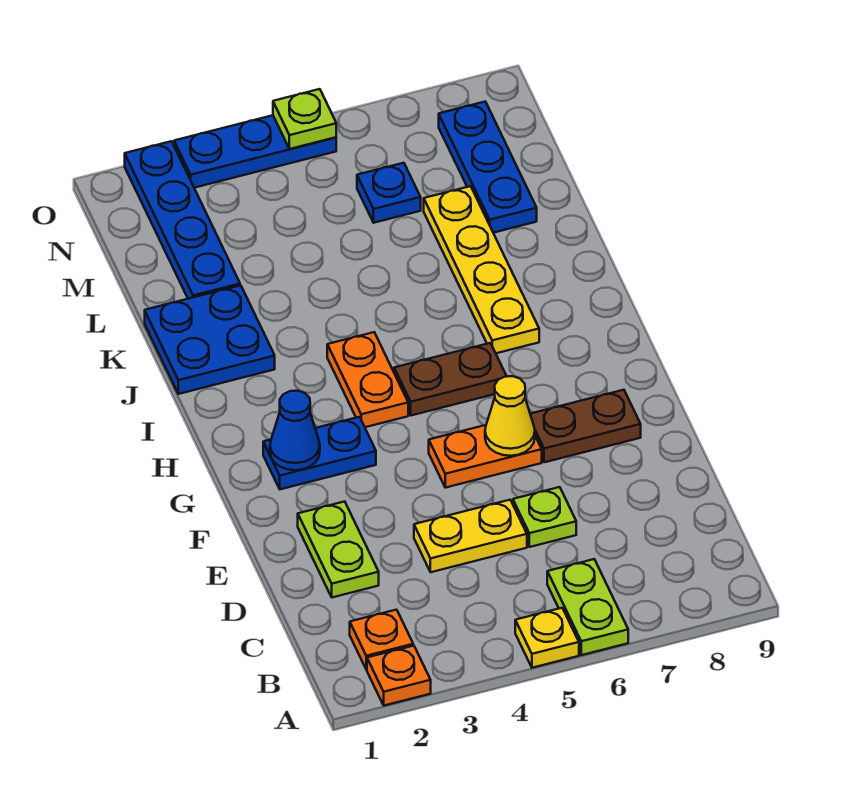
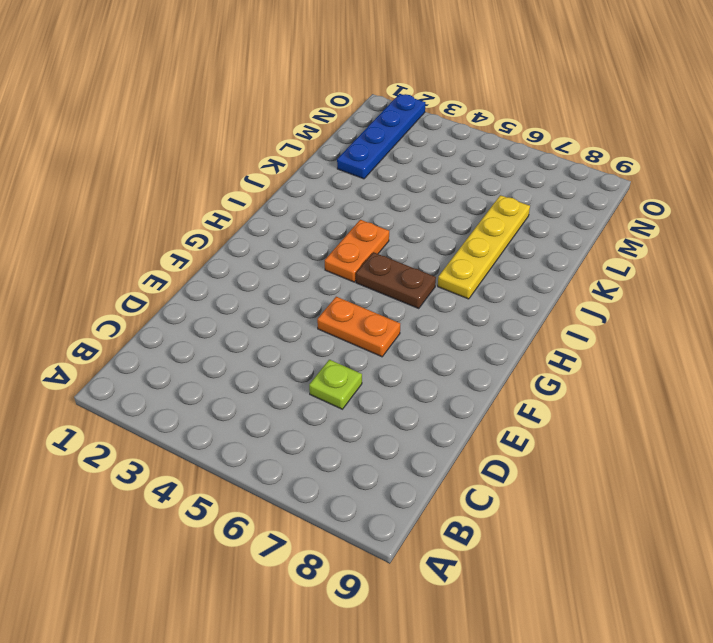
none -> orange plate A2 level 1
none -> yellow plate A5 level 1
none -> lime plate A6:B6 level 1

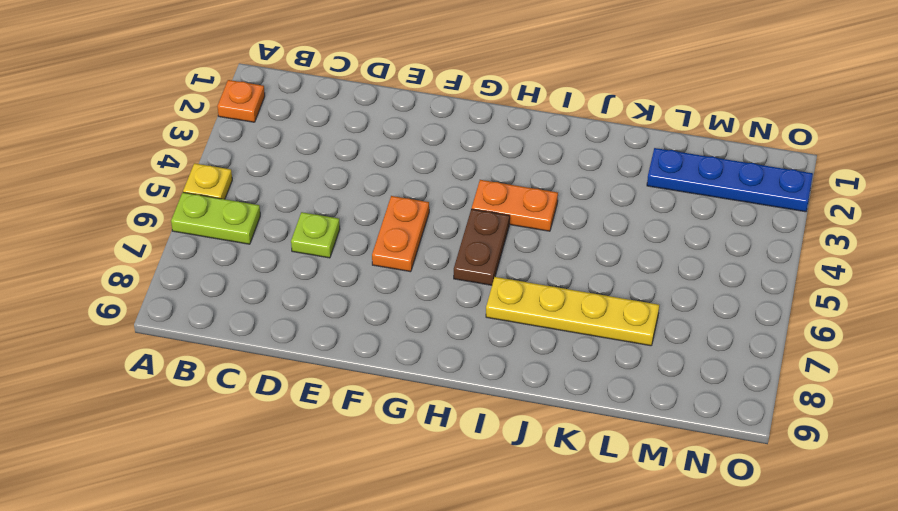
none -> orange plate B2 level 1
none -> lime plate D2:E2 level 1
none -> yellow plate D4:D5 level 1

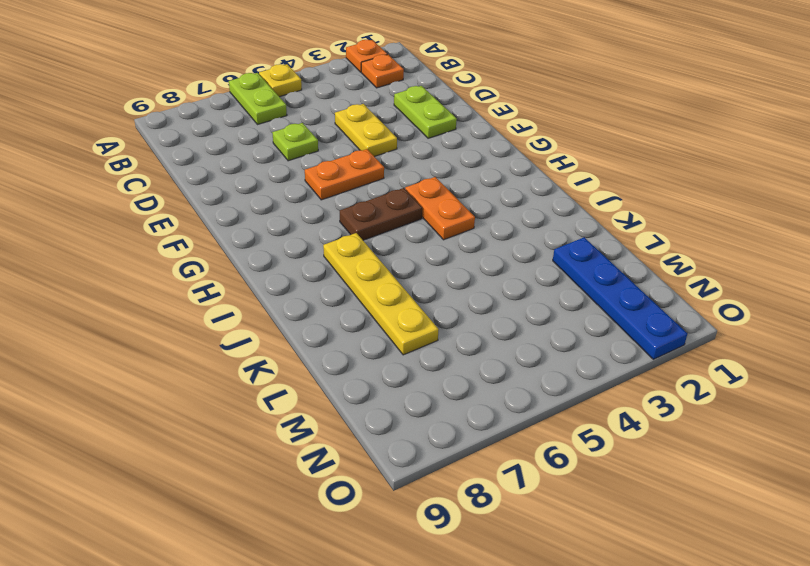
yellow plate D4:E4 level 1 -> yellow plate D4:D5 level 1
none -> brown plate F7:F8 level 1
none -> blue plate G2:G3 level 1
none -> blue plate J1:K2 level 1

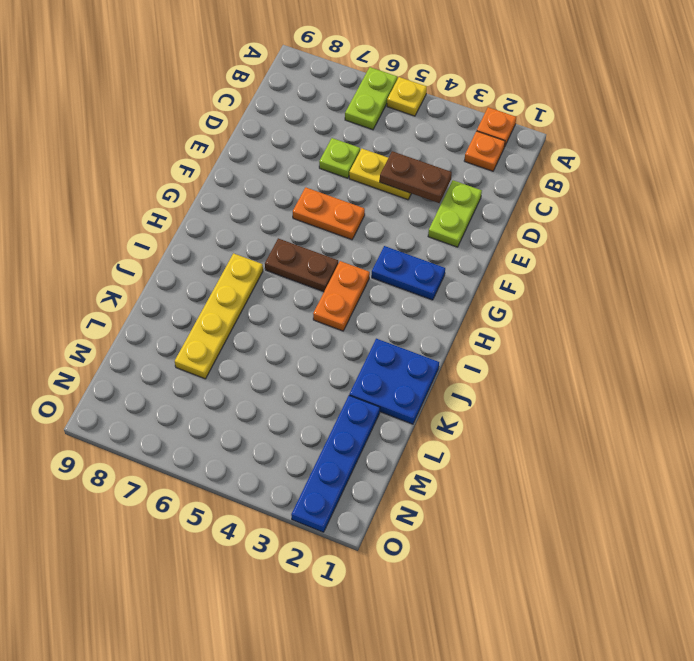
brown plate D3:D4 level 2 -> brown plate F7:F8 level 1
none -> blue plate L8:N8 level 1
none -> blue plate M6 level 1
none -> blue plate O3:O5 level 1

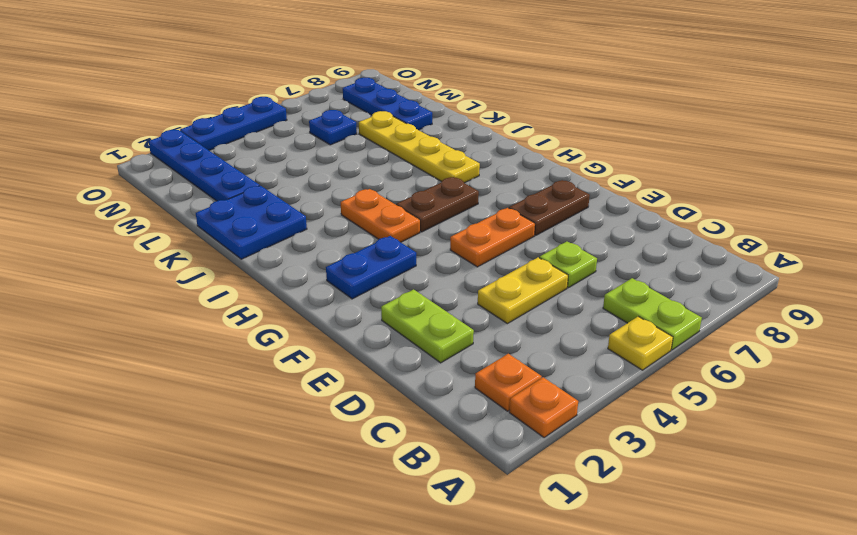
none -> yellow cone F6 level 2
none -> blue cone G2 level 2
none -> lime plate O5 level 2

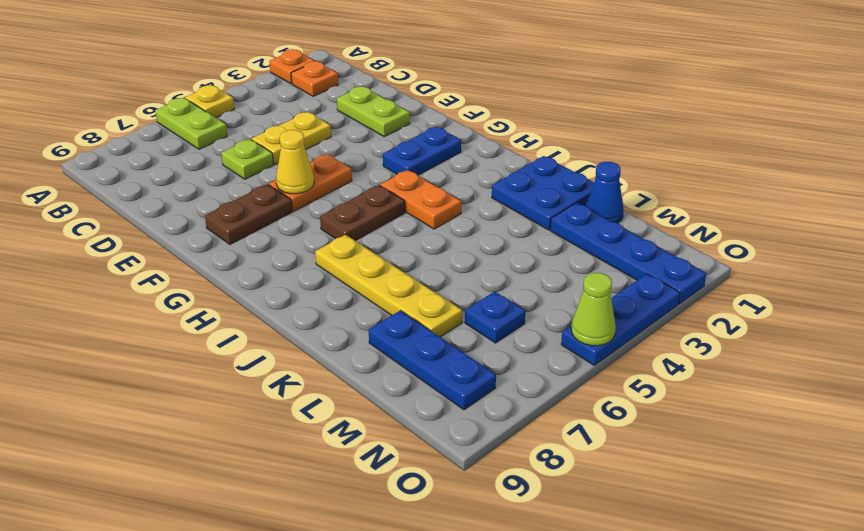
blue cone L1 level 1 -> blue cone G2 level 2
lime cone O5 level 2 -> lime plate O5 level 2

